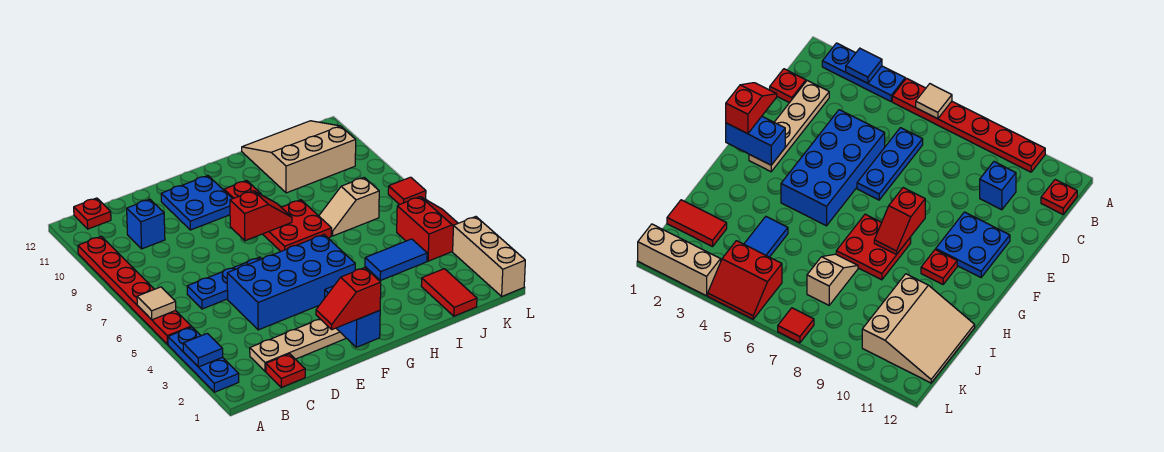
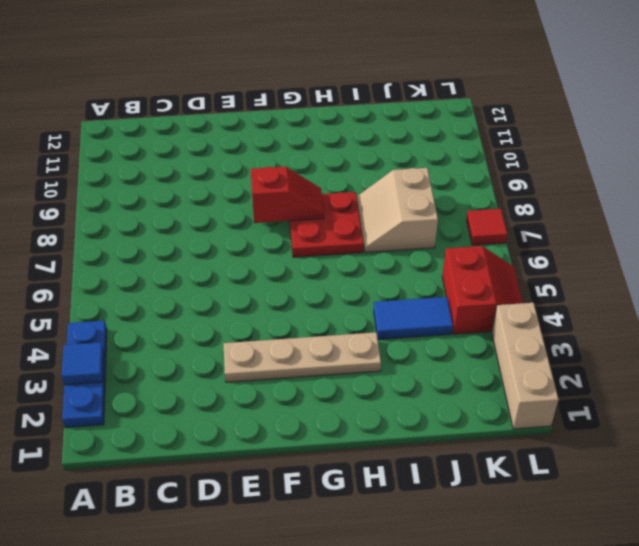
tan plate E3:H3 level 1 -> tan plate C2:F2 level 1
tan slope I7:J8 level 1 top J -> tan slope I7:J7 level 1 top J
none -> red plate A5:A10 level 1
none -> red plate B12 level 1
none -> red plate C1 level 1

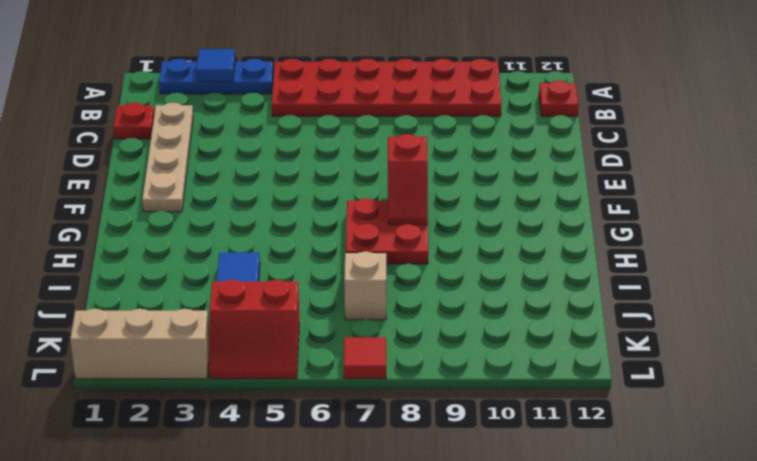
red plate A5:B10 level 1 -> red plate A5:A10 level 1
none -> blue plate C6:E6 level 1
none -> blue brick C10 level 1
none -> blue brick D4:G5 level 1

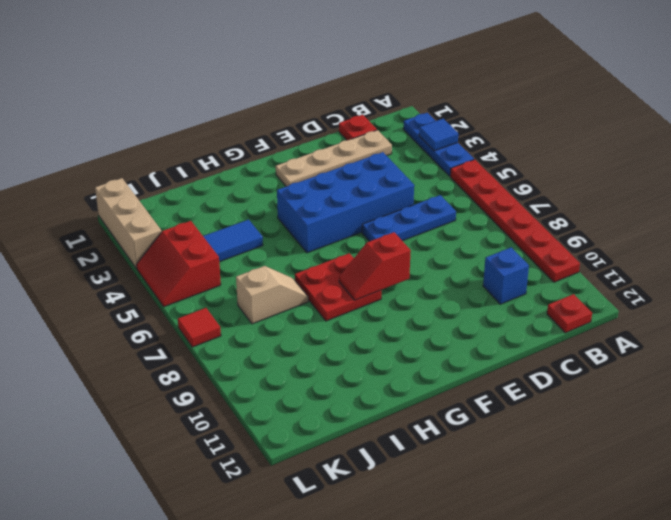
none -> blue plate E10:F11 level 1
none -> red plate G10 level 1
none -> tan slope I10:K12 level 1 top 10

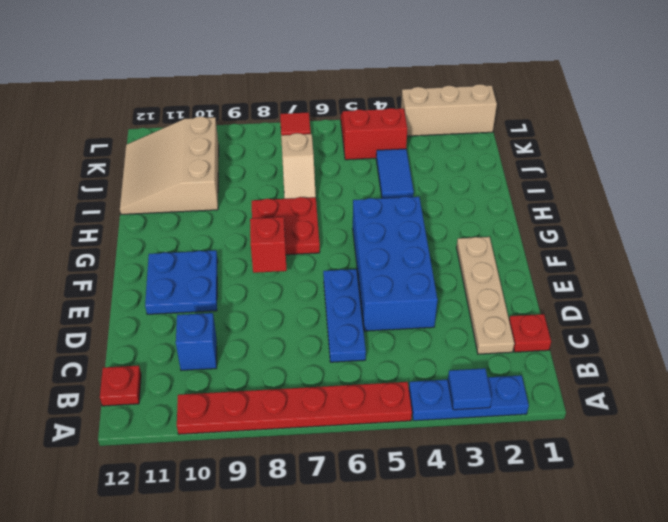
none -> red plate G10 level 1
none -> red tile J1:J2 level 1
none -> tan tile A6 level 2

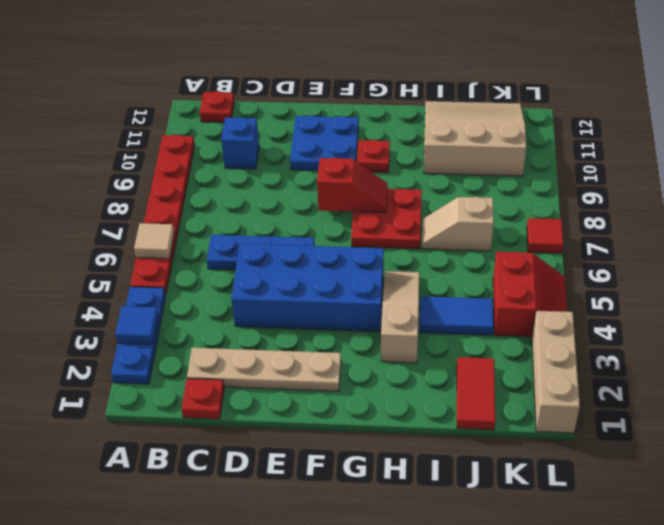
tan slope H3:H5 level 1 top 3 -> none
none -> blue brick F1:F2 level 2
none -> red slope E1:F1 level 3 top F

